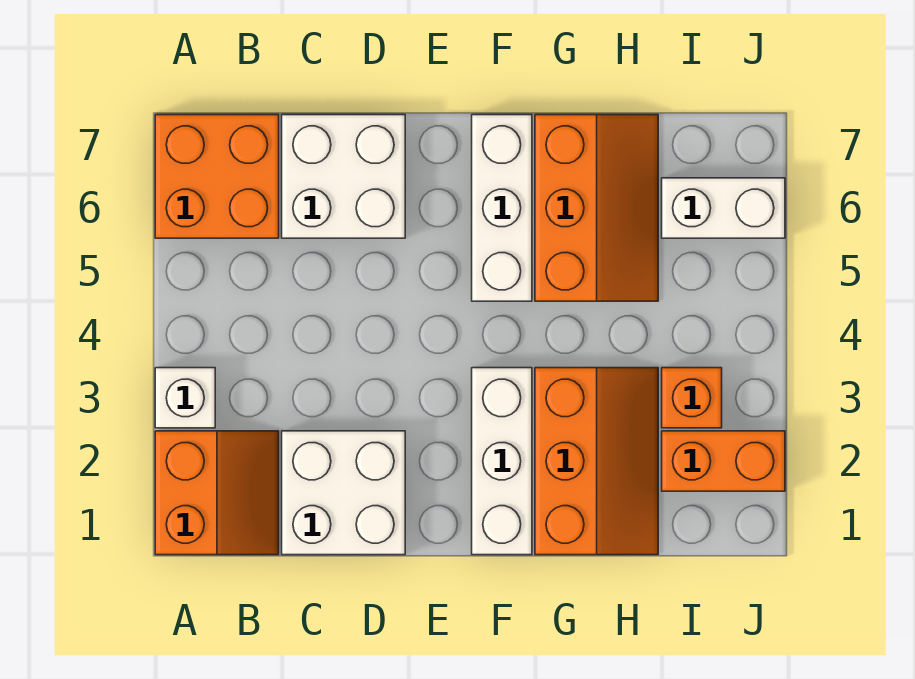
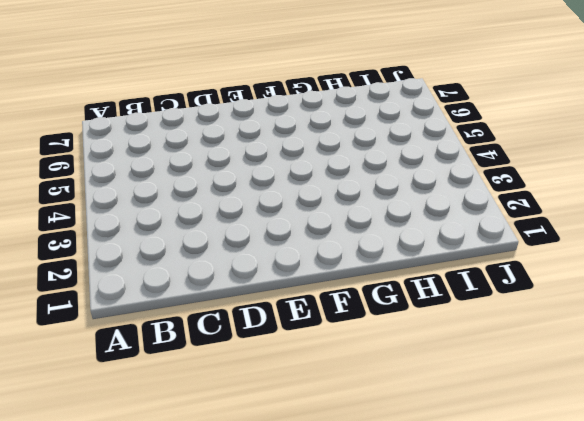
none -> orange slope A1:B2 level 1 top A
none -> white brick A3 level 1
none -> orange brick A6:B7 level 1

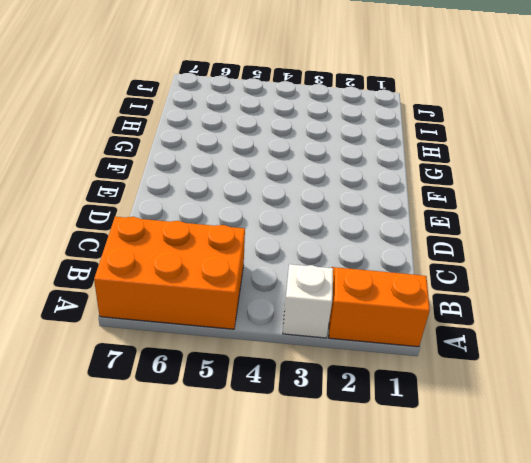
orange brick A5:B7 level 1 -> orange brick A6:B7 level 1
none -> white brick C1:D2 level 1
none -> white brick C6:D7 level 1
none -> white brick F1:F3 level 1

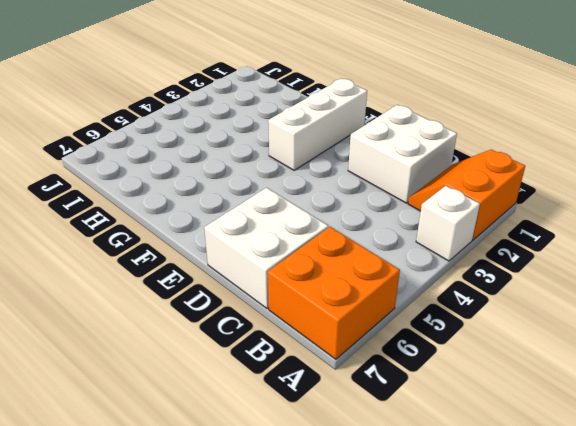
none -> white brick F5:F7 level 1
none -> orange slope G1:H3 level 1 top G
none -> orange slope G5:H7 level 1 top G

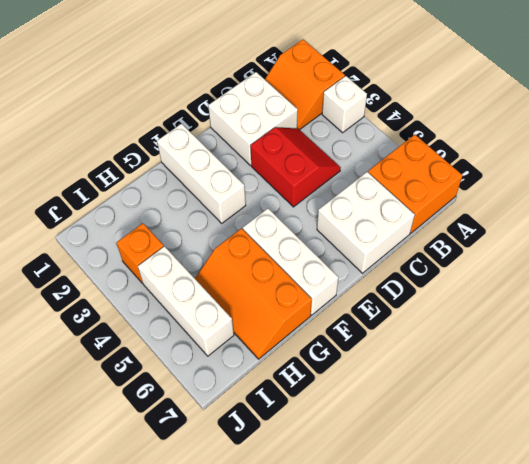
red slope C3:D4 level 1 top D -> none
white brick I4:I6 level 1 -> white brick I6:J6 level 1
none -> orange slope G1:H3 level 1 top G
none -> orange brick I2:J2 level 1

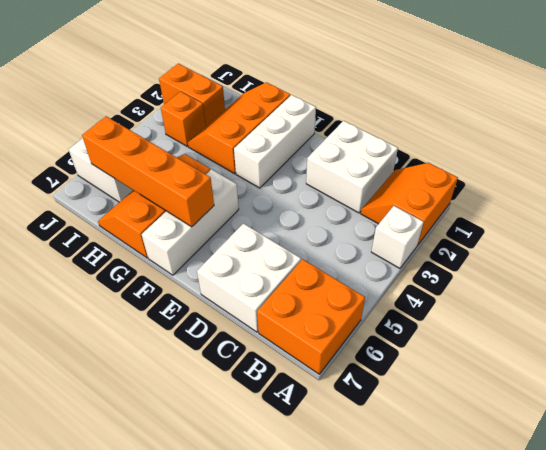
orange brick F6:I6 level 2 -> none

